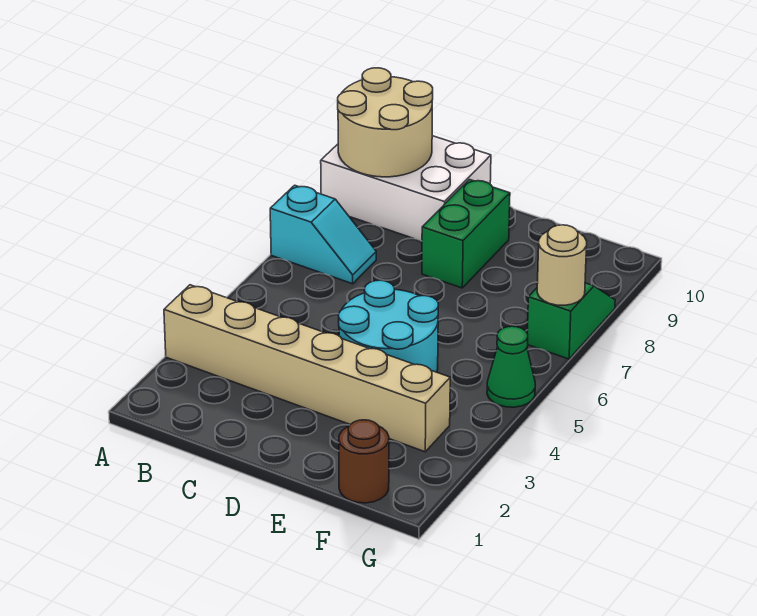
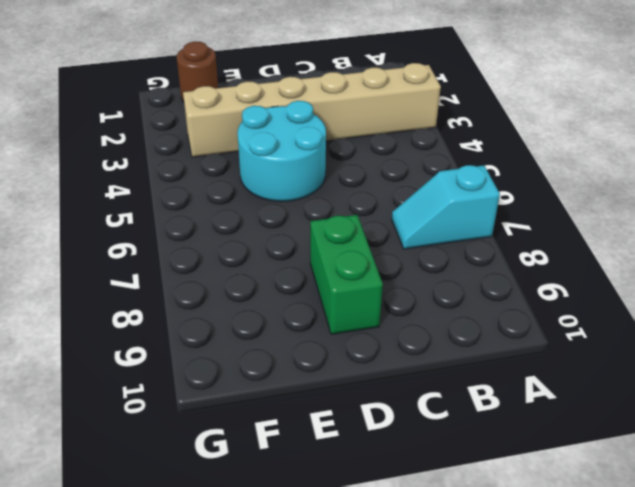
none -> white brick A9:C10 level 1
none -> green cone G5 level 1

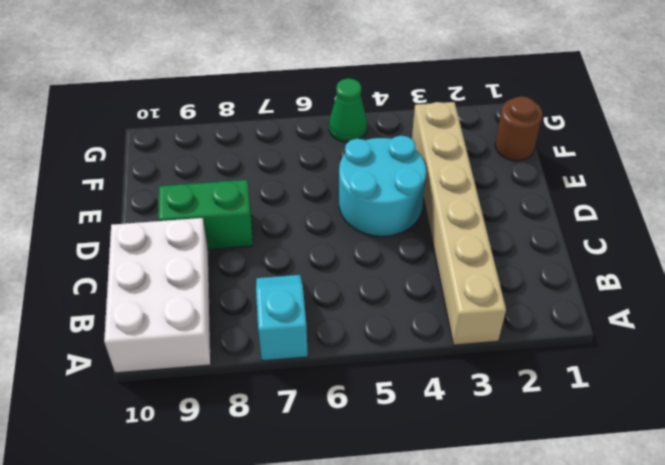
none -> green slope G7:G8 level 1 top 7
none -> tan round brick A9:B10 level 2

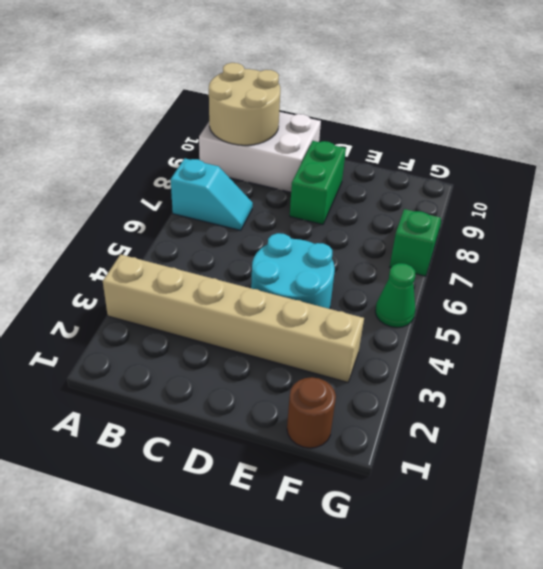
none -> tan round brick G7 level 2

